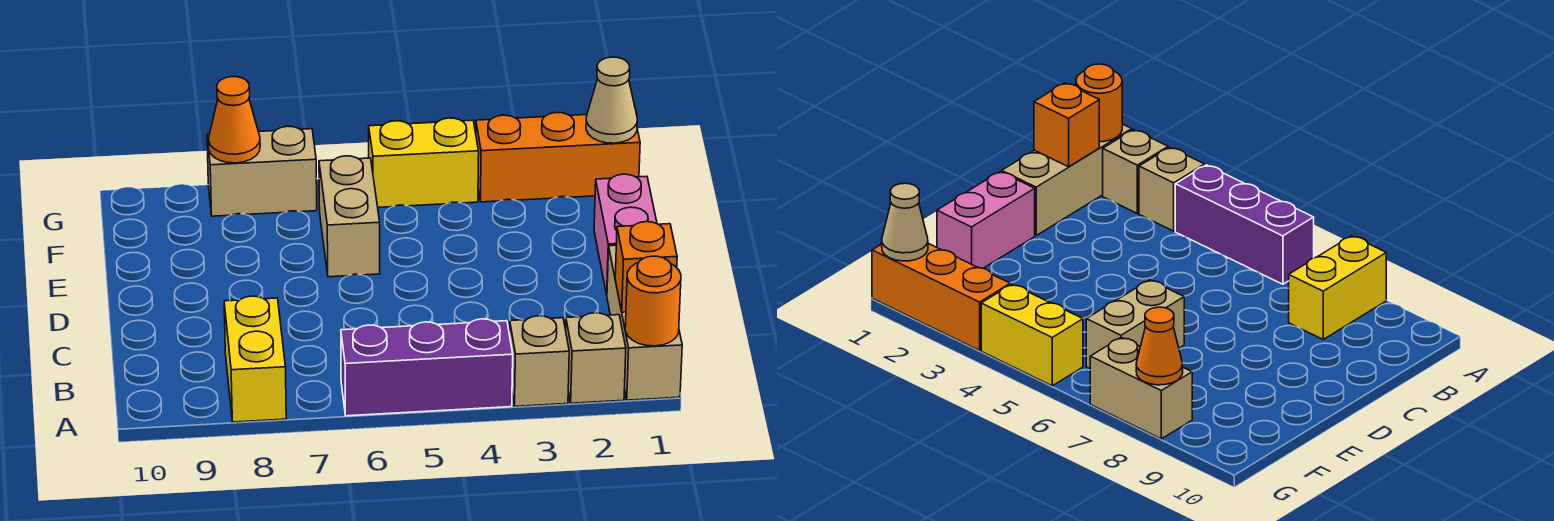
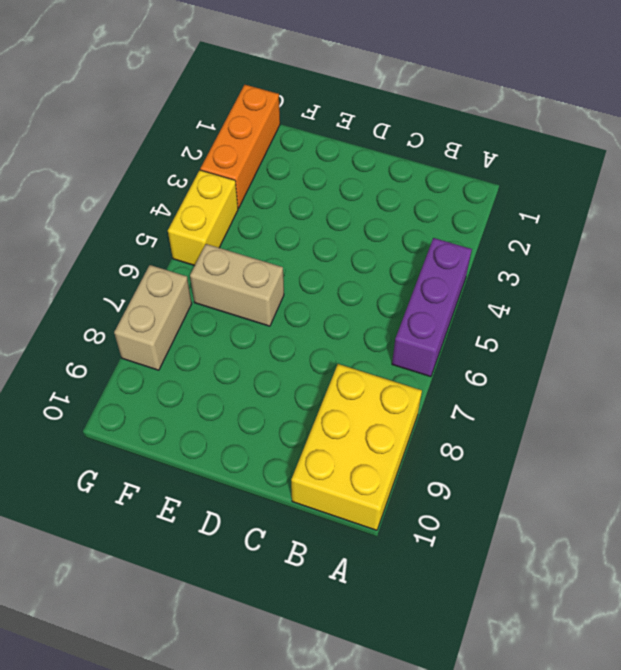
yellow brick A8:B10 level 1 -> yellow brick A8:B8 level 1
none -> tan brick A1:C1 level 1
none -> tan brick A2 level 1
none -> tan brick A3 level 1

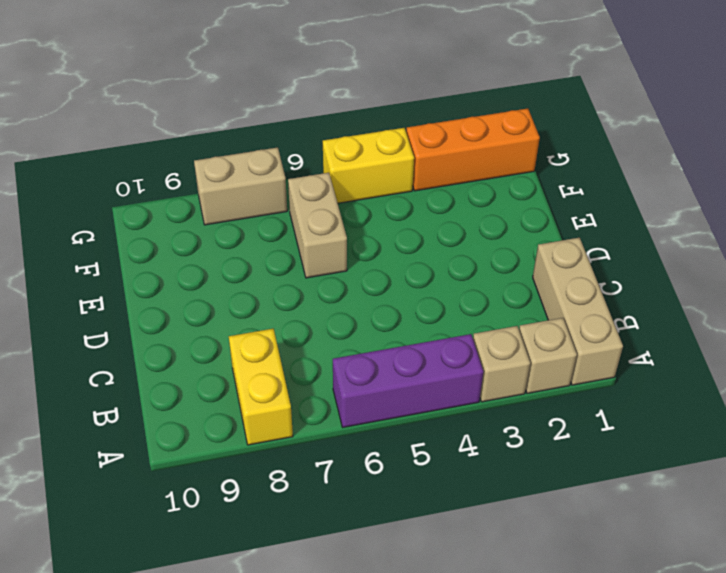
none -> pink brick D1:E1 level 1
none -> orange round brick A1 level 2
none -> orange brick B1 level 2

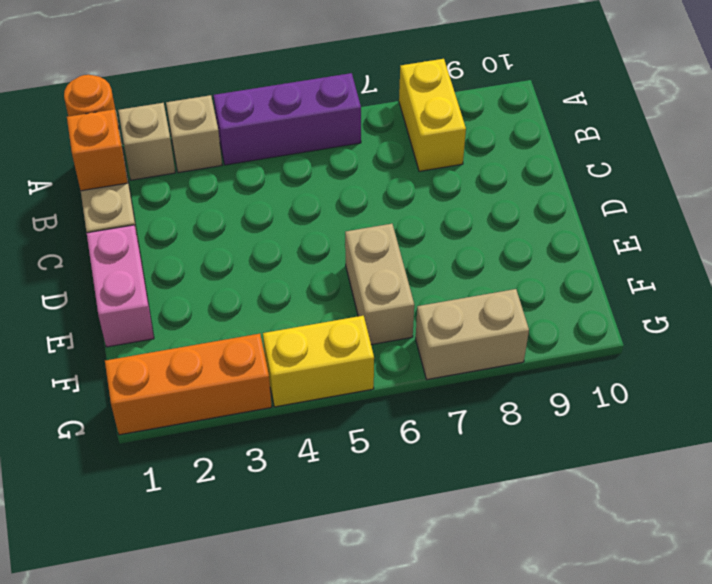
none -> tan cone G1 level 2
none -> orange cone G8 level 2

